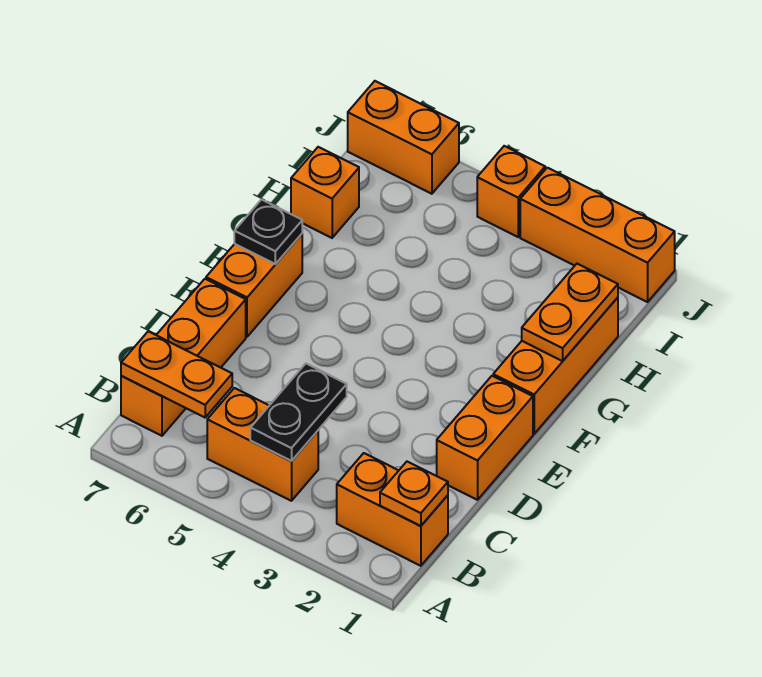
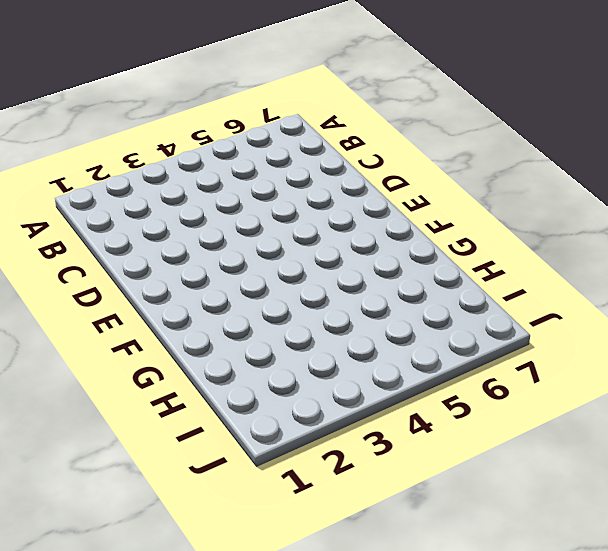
none -> orange brick B1:B2 level 1
none -> orange brick B4:B5 level 1
none -> orange brick B7:D7 level 1

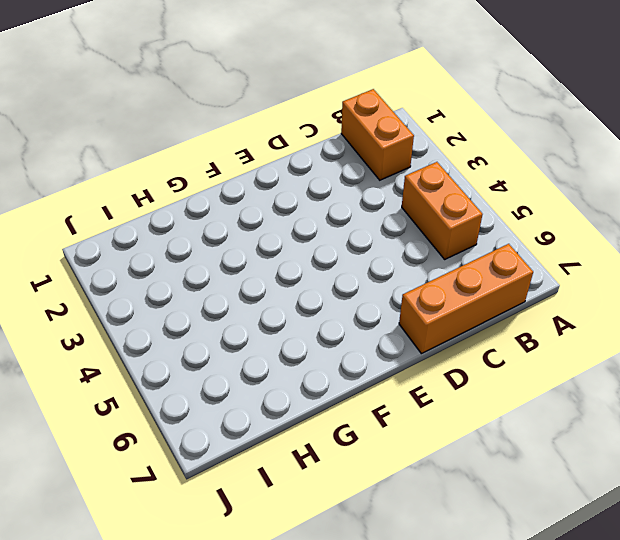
none -> orange brick D1:E1 level 1
none -> orange brick E7:F7 level 1
none -> orange brick F1:H1 level 1

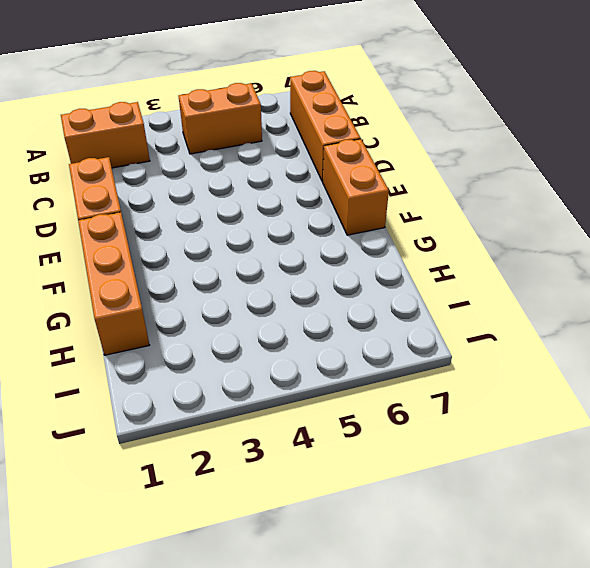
none -> orange brick H7 level 1
none -> orange brick J1:J3 level 1
none -> orange brick J4 level 1

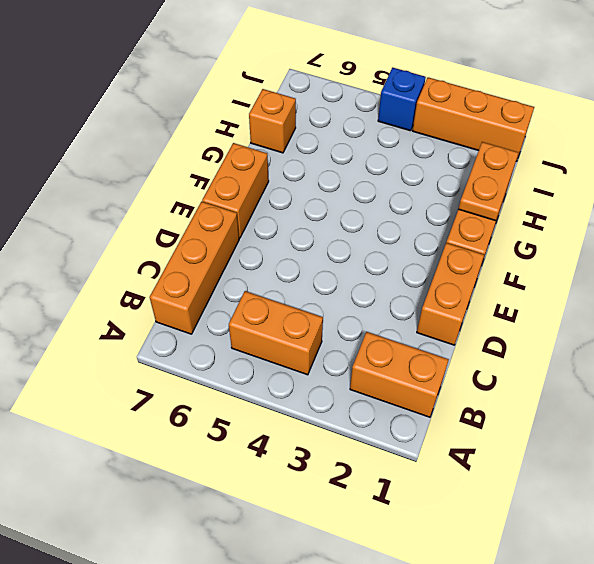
blue brick J4 level 1 -> orange brick J4 level 1
none -> orange brick J6:J7 level 1
none -> orange plate B1 level 2
none -> black plate B4:C4 level 2

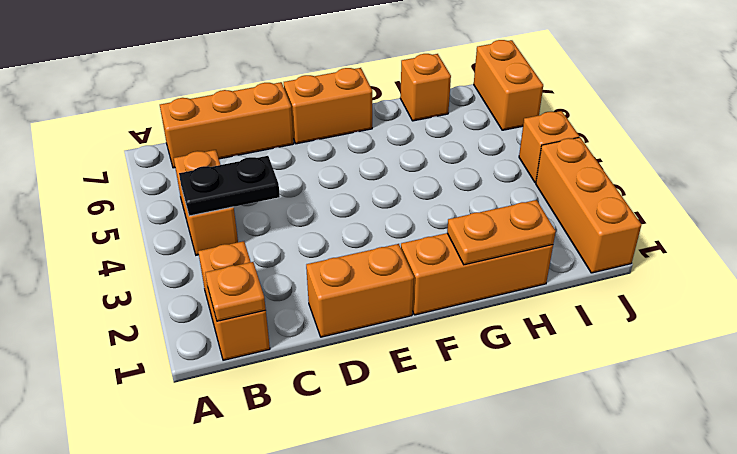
none -> orange plate B6:B7 level 2
none -> black plate F7 level 2

